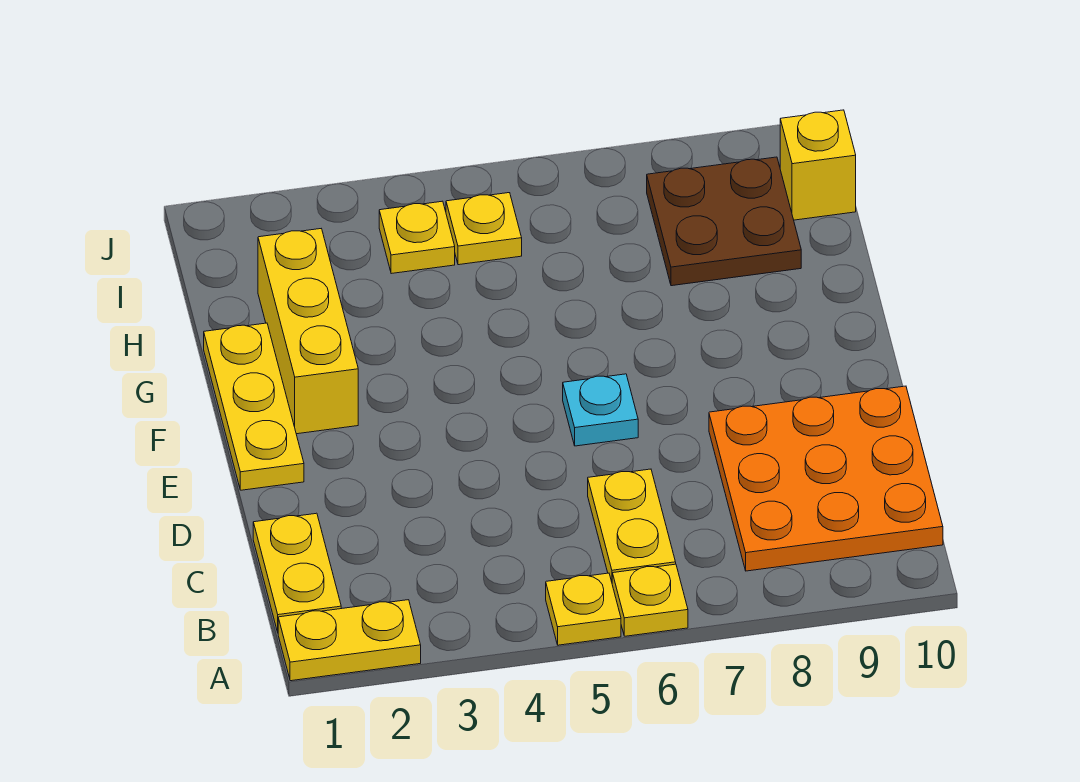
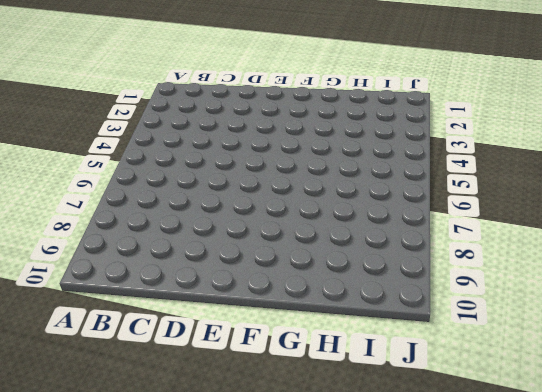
none -> yellow plate A1:A2 level 1
none -> yellow plate A5 level 1
none -> yellow plate A6 level 1

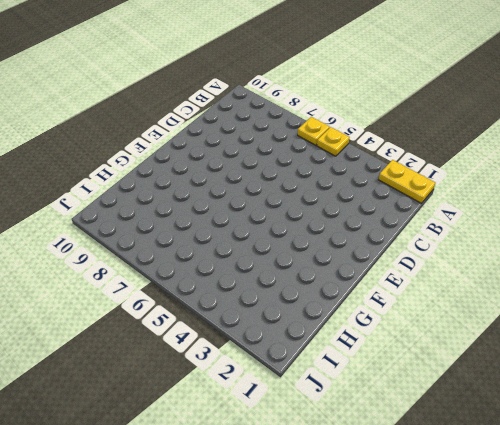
none -> yellow plate B1:C1 level 1
none -> yellow plate B6:C6 level 1
none -> orange plate B8:D10 level 1

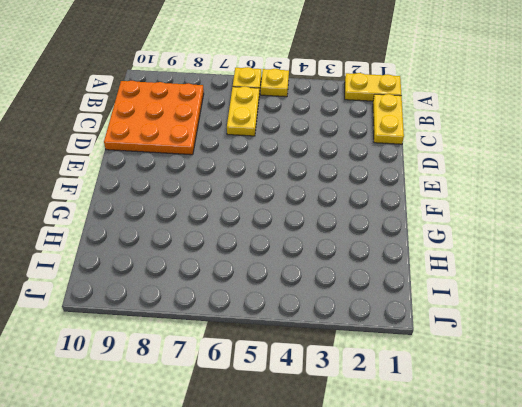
none -> yellow plate E1:G1 level 1
none -> cyan plate E6 level 1
none -> yellow brick F2:H2 level 1

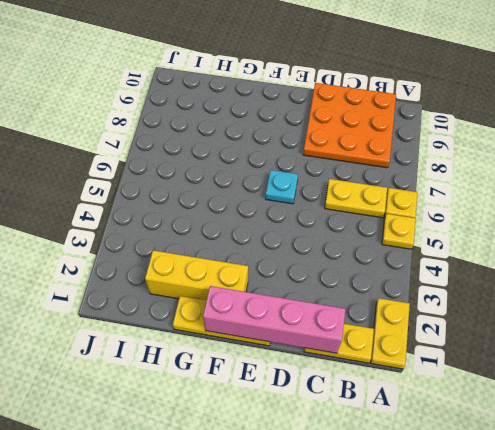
pink brick C1:F1 level 2 -> none
none -> brown plate H8:I9 level 1
none -> yellow plate I4 level 1
none -> yellow plate I5 level 1

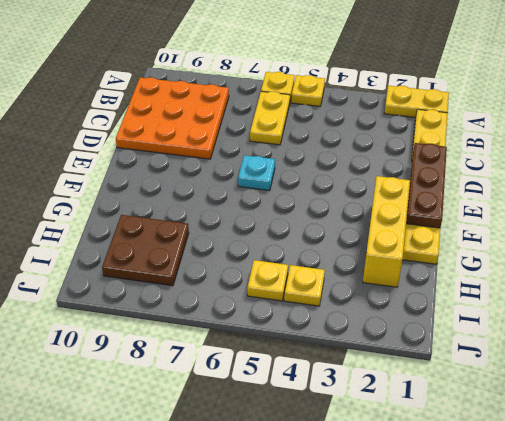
brown plate D1:F1 level 2 -> none
none -> yellow brick I10 level 1

